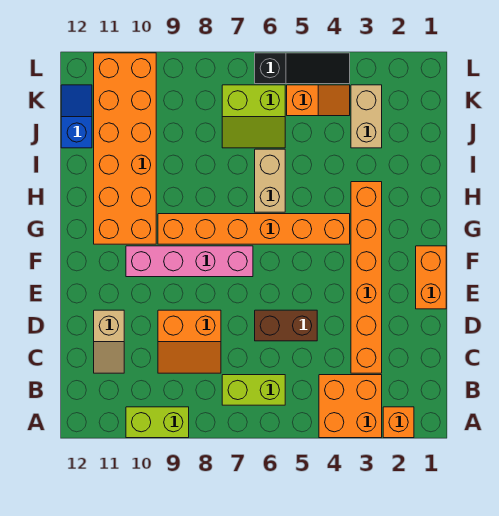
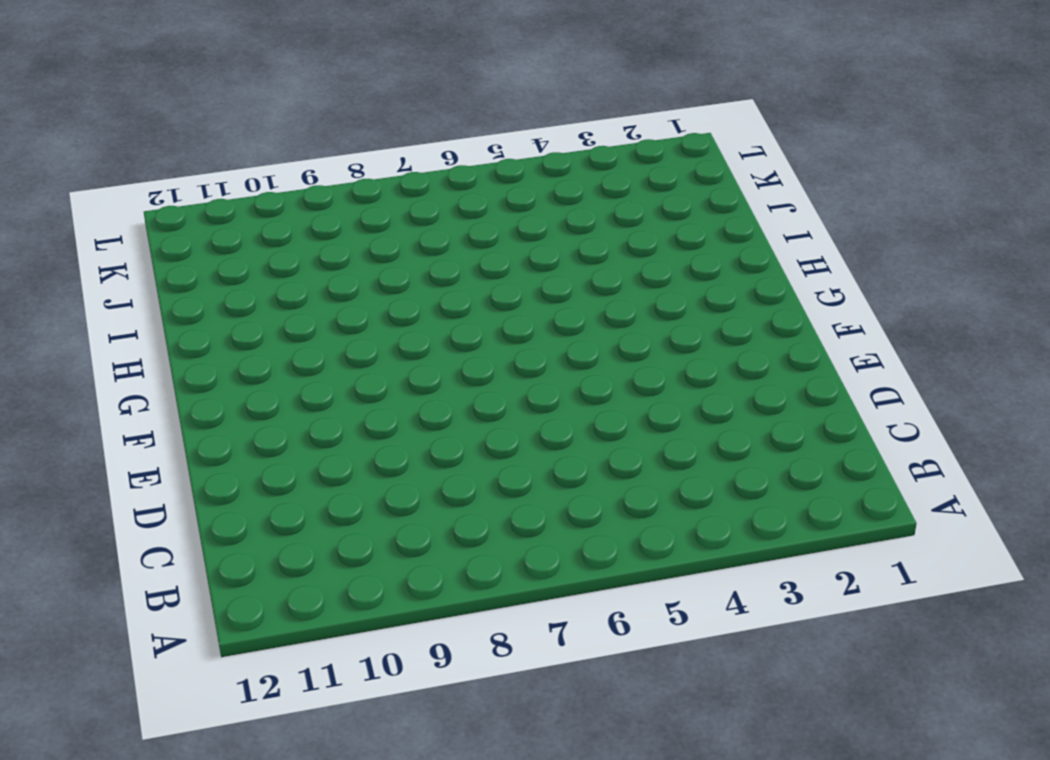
none -> orange brick A2 level 1
none -> orange brick A3:B4 level 1
none -> lime brick A9:A10 level 1

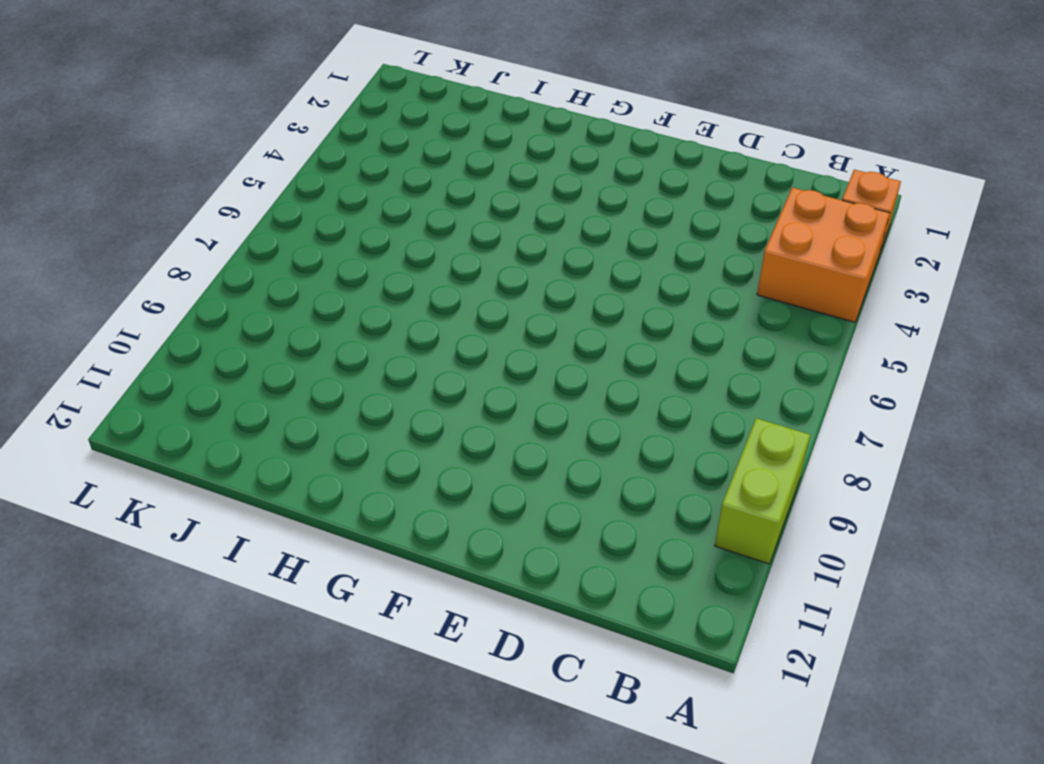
none -> lime brick B6:B7 level 1
none -> orange brick C3:H3 level 1
none -> orange slope C8:D9 level 1 top D

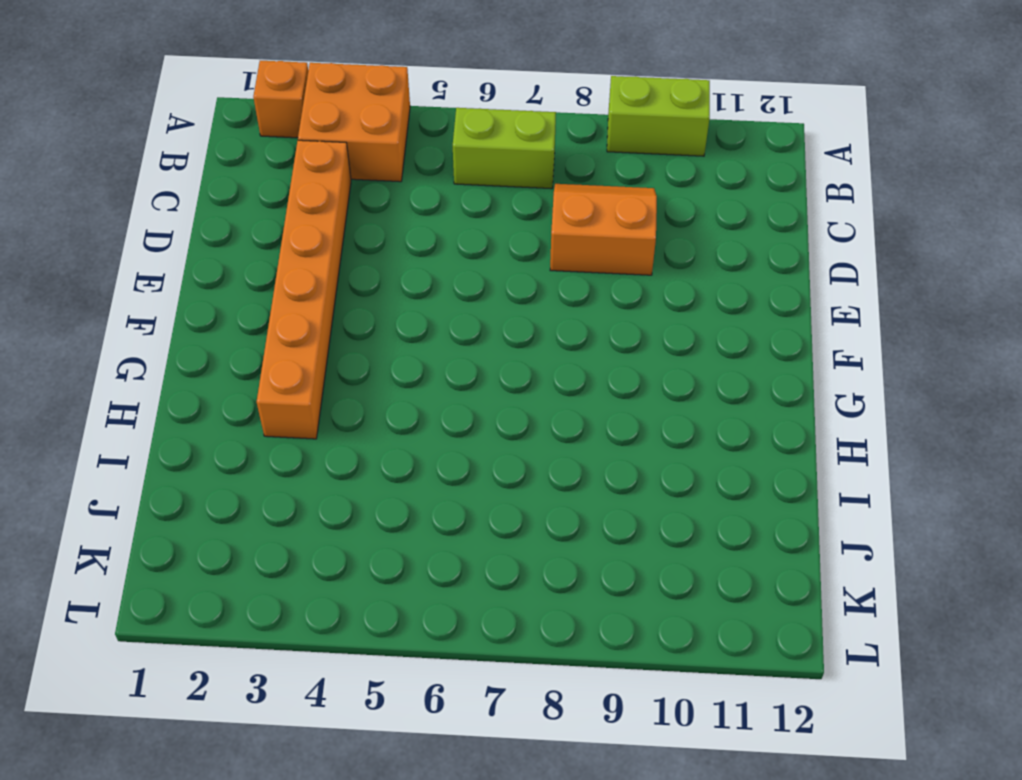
none -> tan slope C11:D11 level 1 top D
none -> brown brick D5:D6 level 1
none -> orange brick E1:F1 level 1

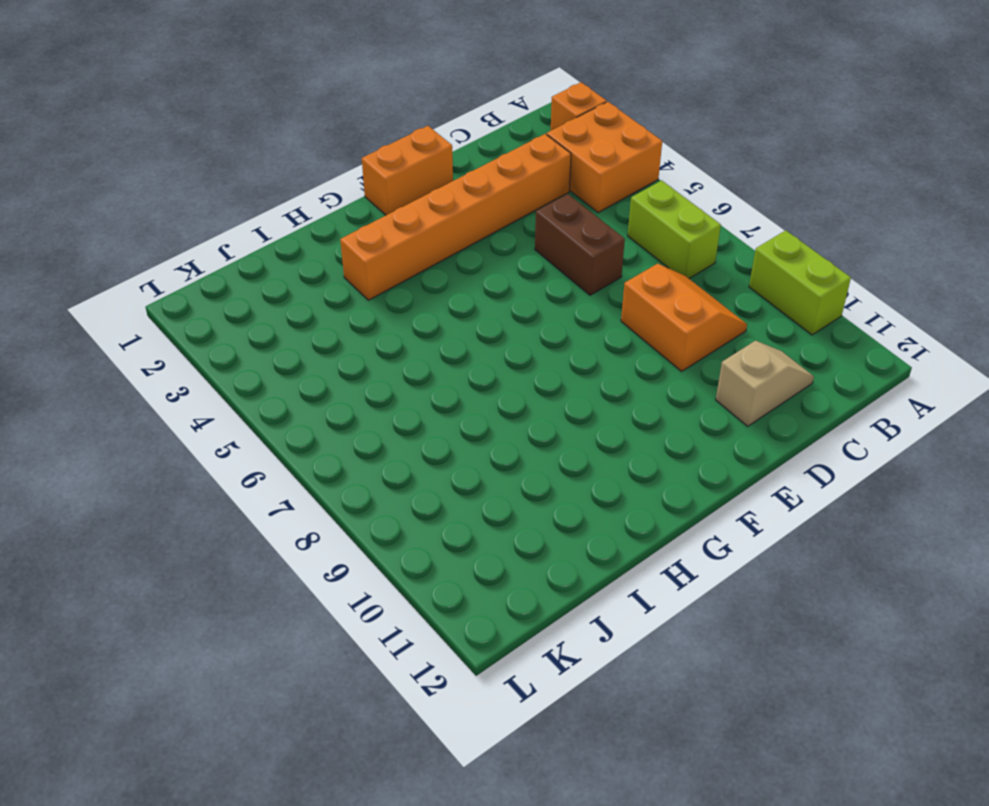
none -> pink brick F7:F10 level 1
none -> orange brick G4:G9 level 1
none -> orange brick G10:L11 level 1

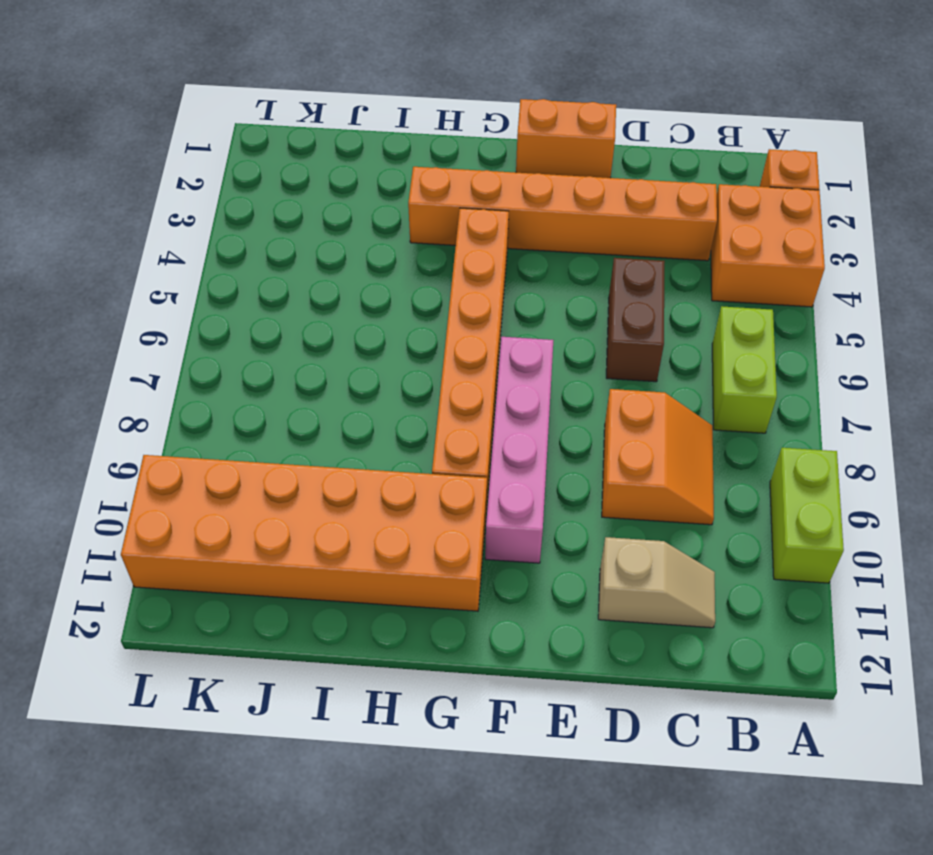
none -> tan brick H6:I6 level 1
none -> tan brick J3:K3 level 1
none -> lime slope J6:K7 level 1 top K

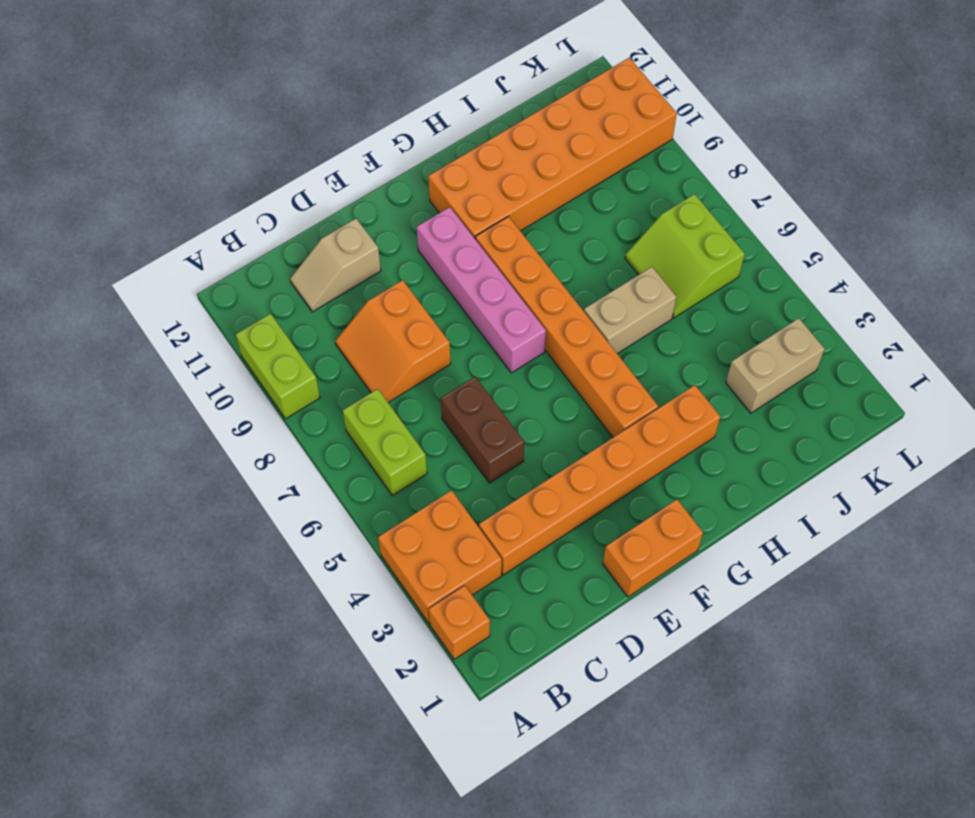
none -> blue slope J12:K12 level 1 top J
none -> orange slope K4:K5 level 1 top 5
none -> black slope L4:L6 level 1 top 6

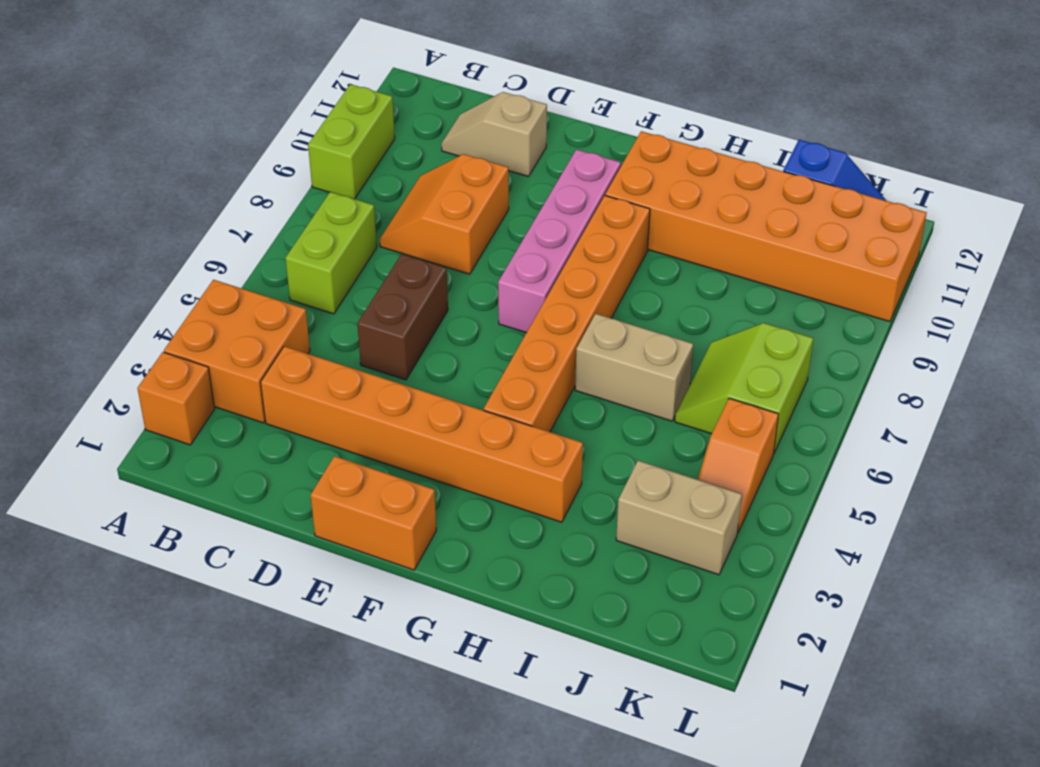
none -> black slope L4:L6 level 1 top 6

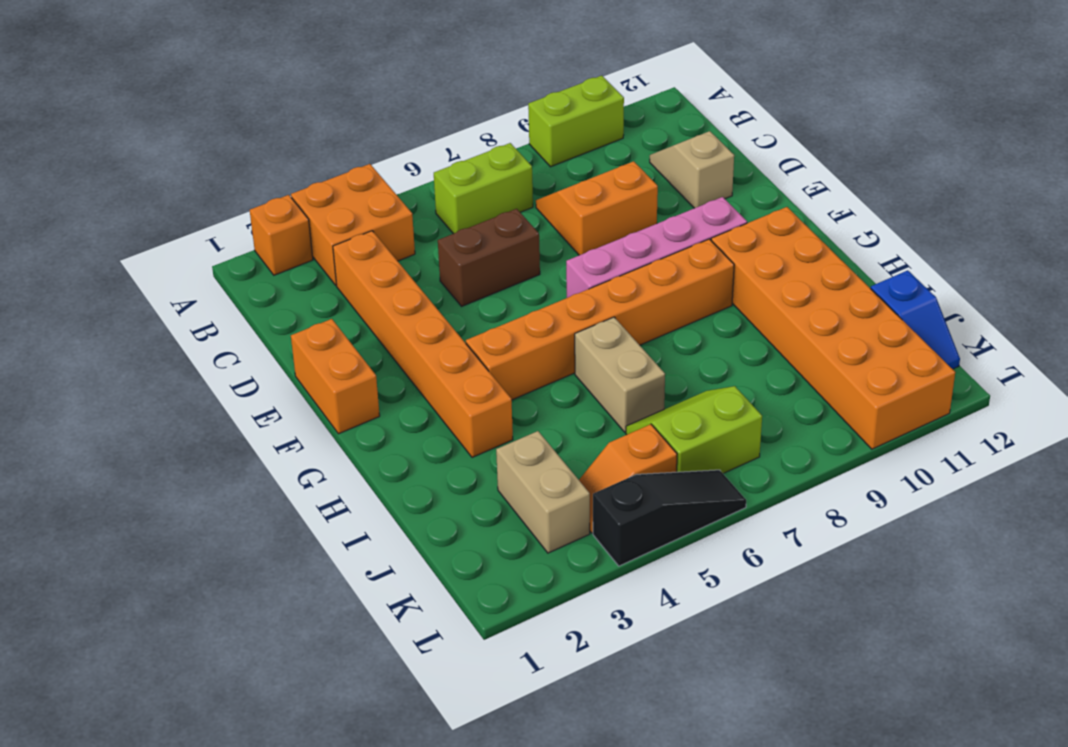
black slope L4:L6 level 1 top 4 -> black slope L4:L6 level 1 top 6

